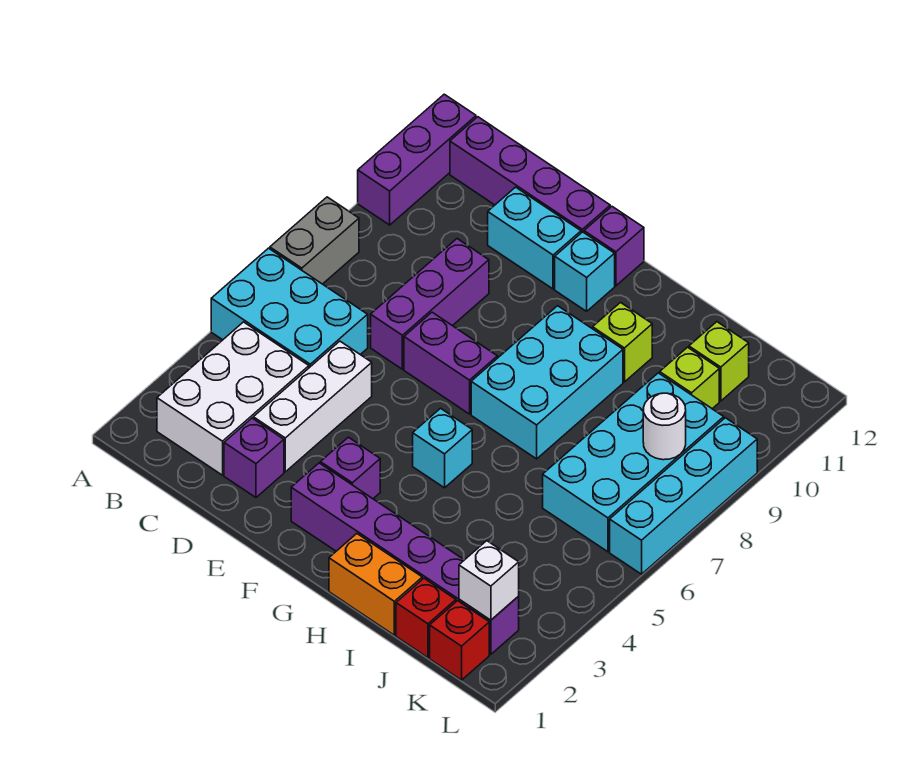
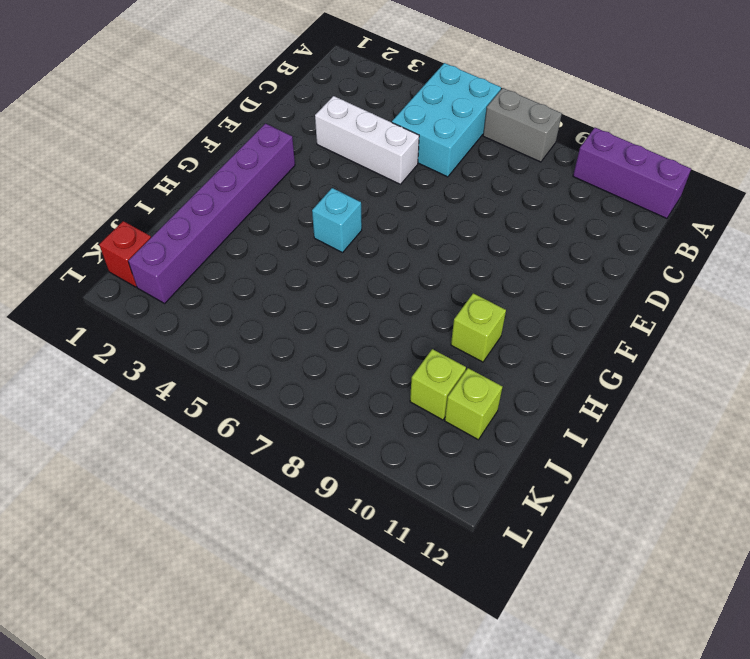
none -> white brick B2:C4 level 1
none -> purple brick B12:E12 level 1
none -> purple brick D2 level 1

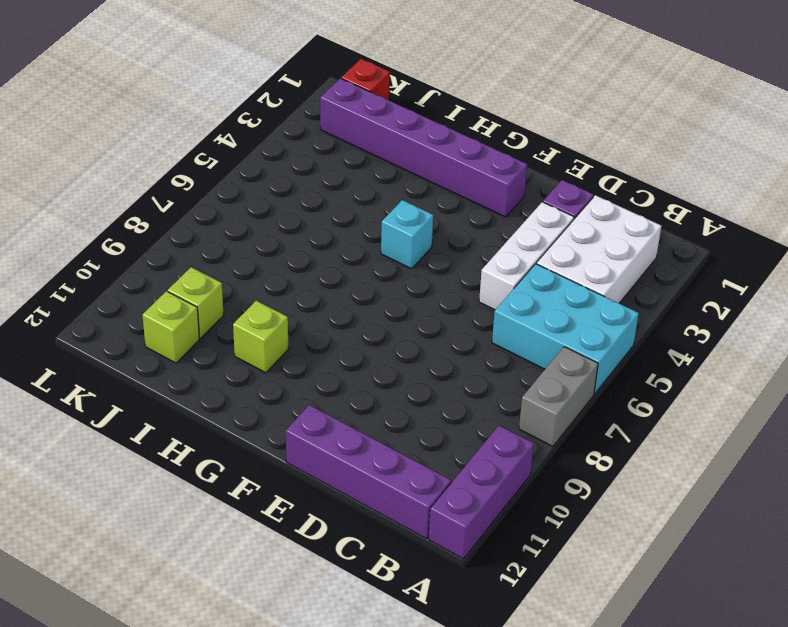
none -> purple brick D7:D9 level 1
none -> cyan brick D11:E11 level 1
none -> purple brick E7:F7 level 1

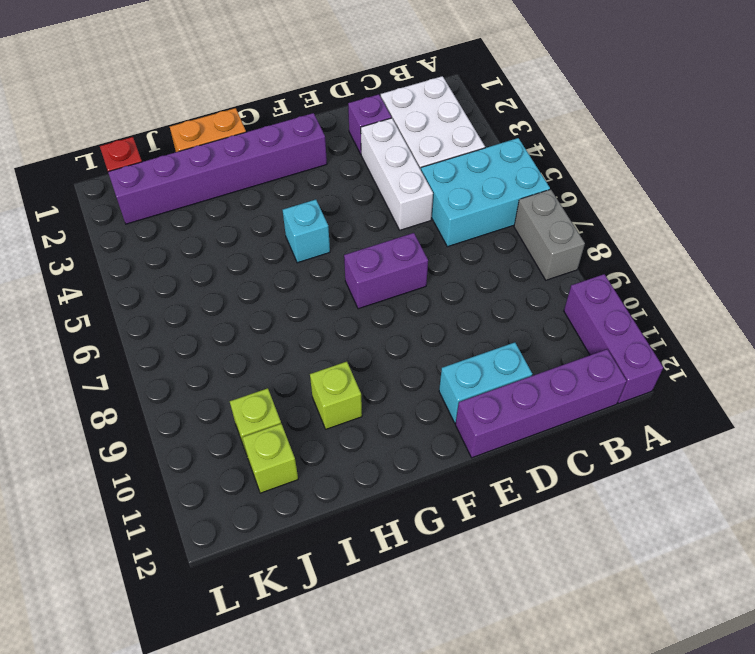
none -> purple brick D7:D9 level 1
none -> purple brick F3 level 1
none -> cyan brick F11 level 1

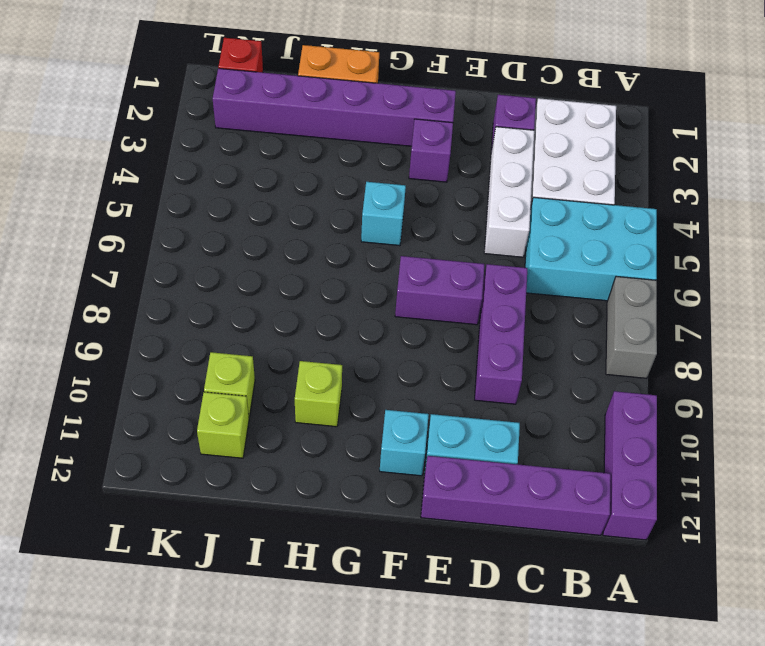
none -> purple brick F12 level 1
none -> cyan brick G7:H9 level 1
none -> red brick J1 level 1

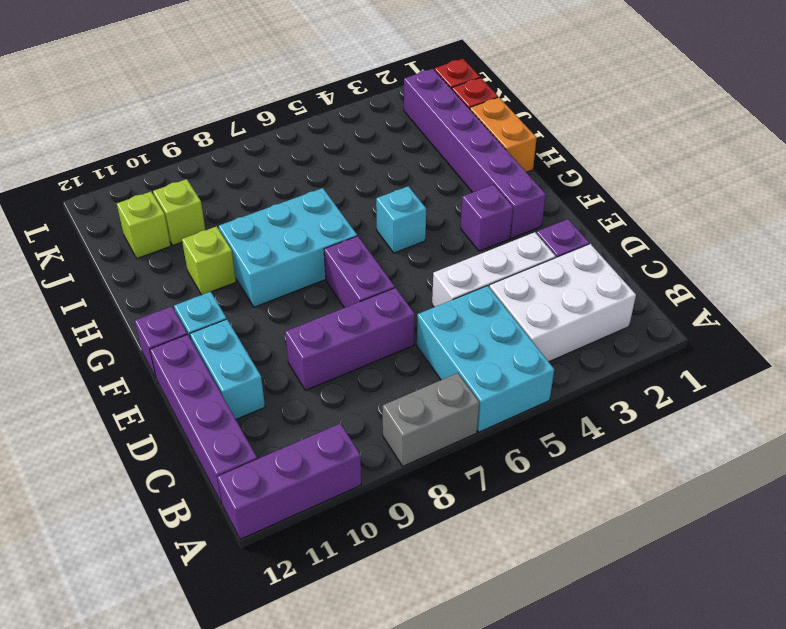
none -> cyan brick J6:K9 level 1
none -> cyan brick L6:L9 level 1
none -> white brick K2 level 2

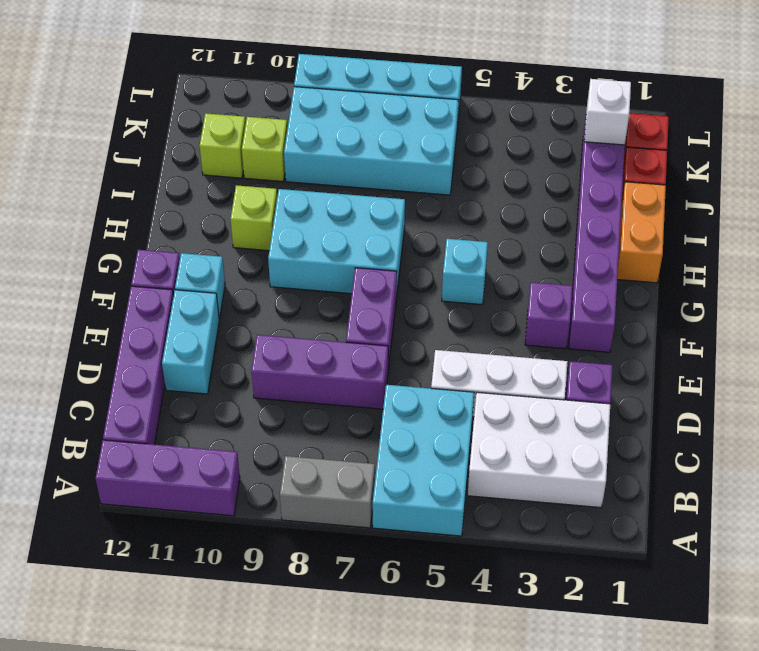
none -> white round brick K8 level 2

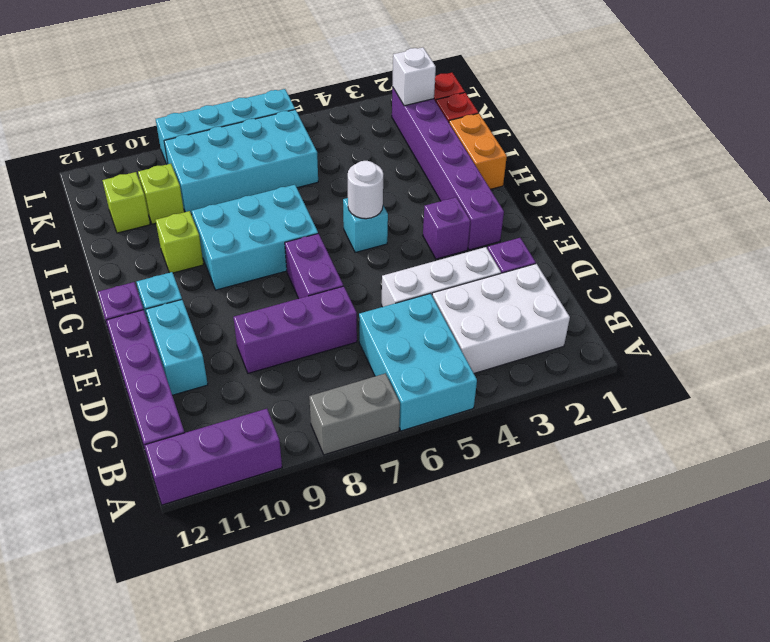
white round brick G5 level 2 -> white round brick K8 level 2

